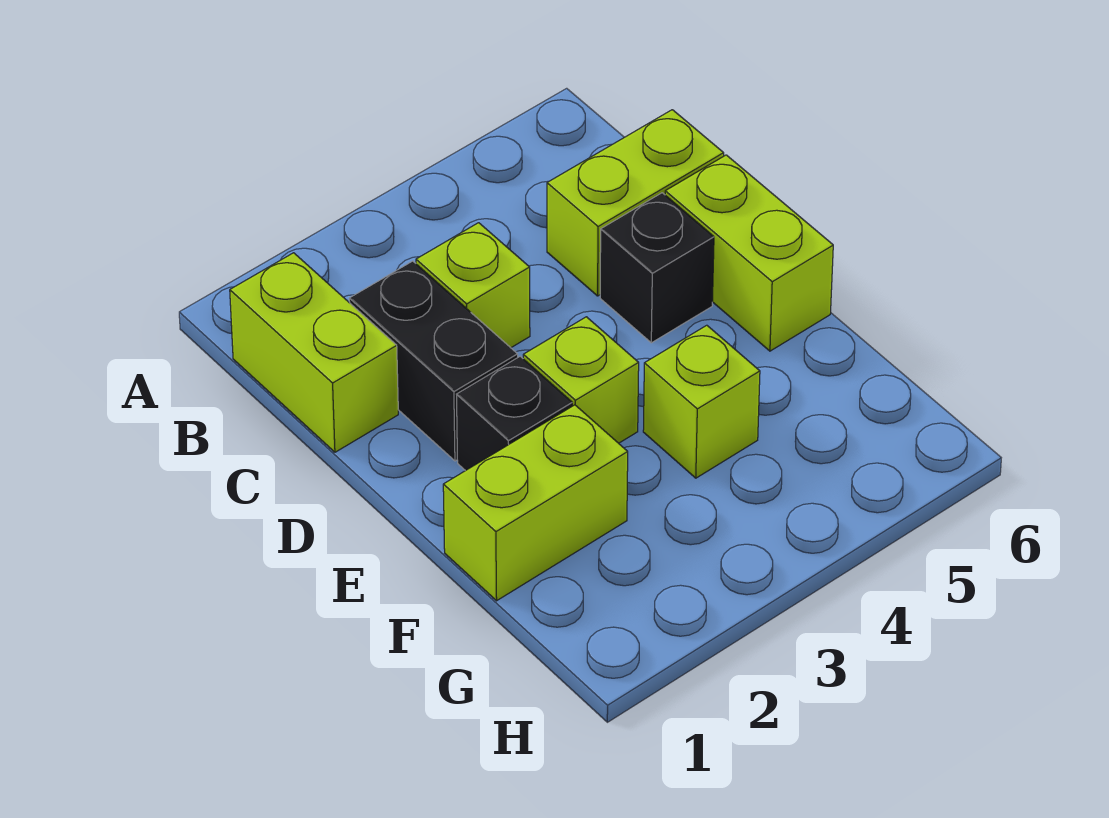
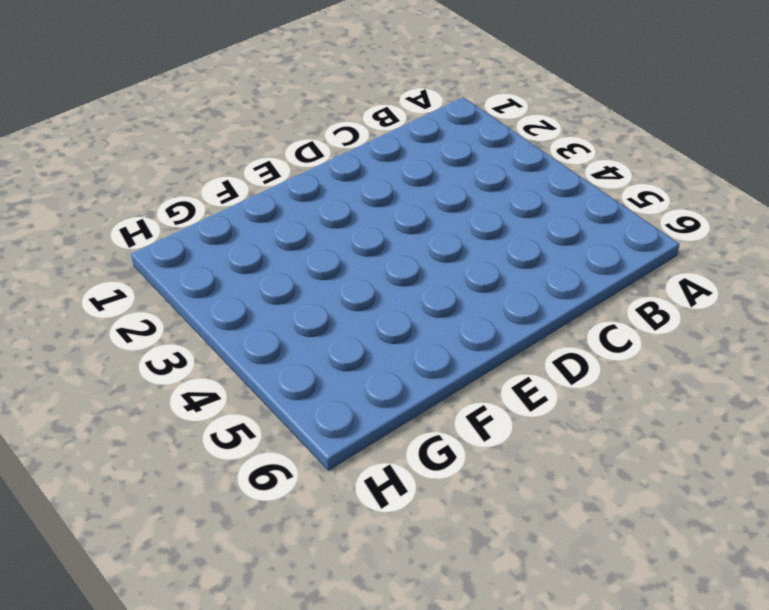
none -> lime brick B1:C1 level 1
none -> black brick C2:D2 level 1

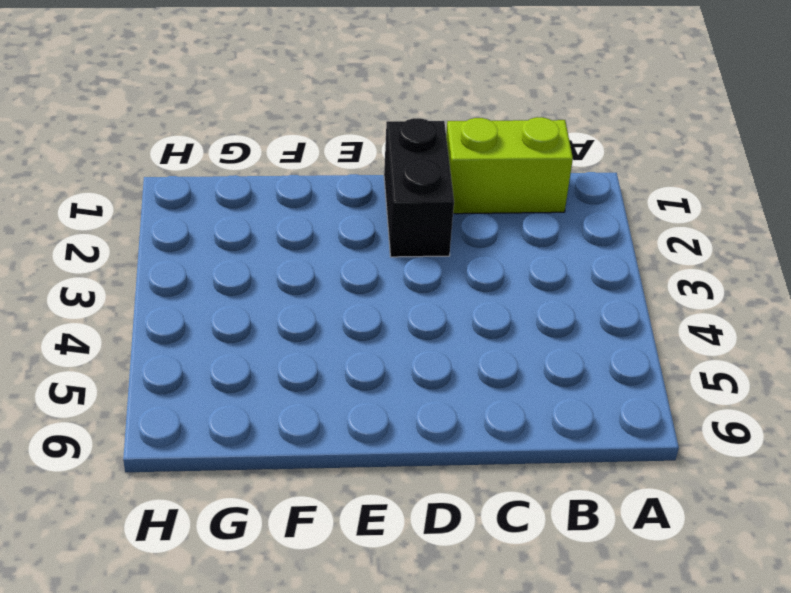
black brick D1:D2 level 1 -> black brick C2:D2 level 1
none -> lime brick C3 level 1
none -> lime brick C5:C6 level 1

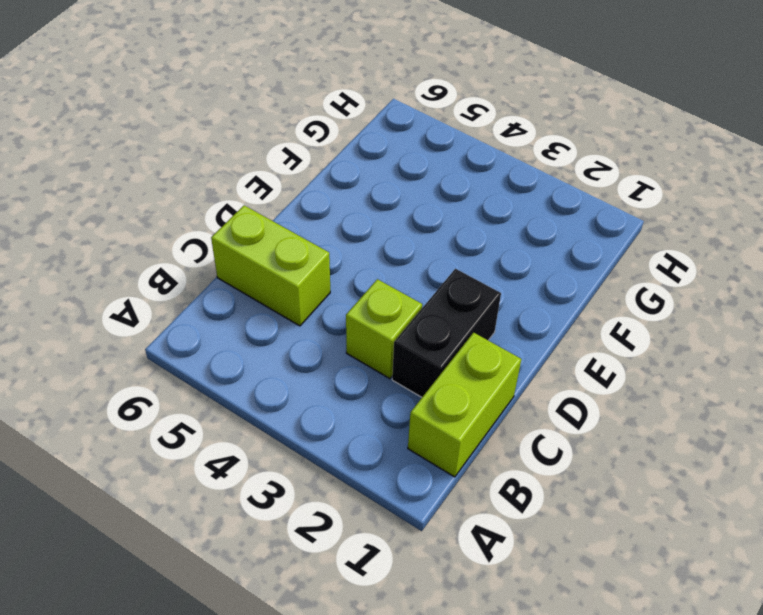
none -> black brick D5 level 1
none -> lime brick D6:E6 level 1

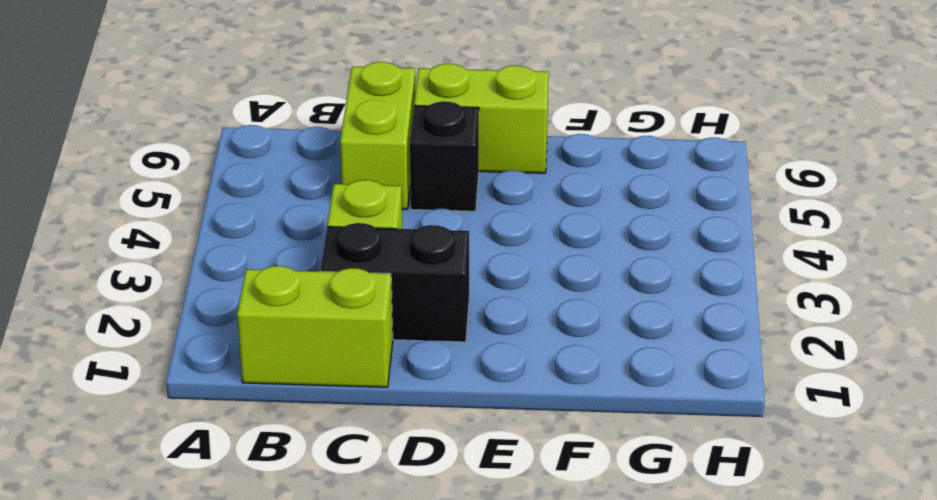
none -> black brick E2 level 1
none -> lime brick E3 level 1

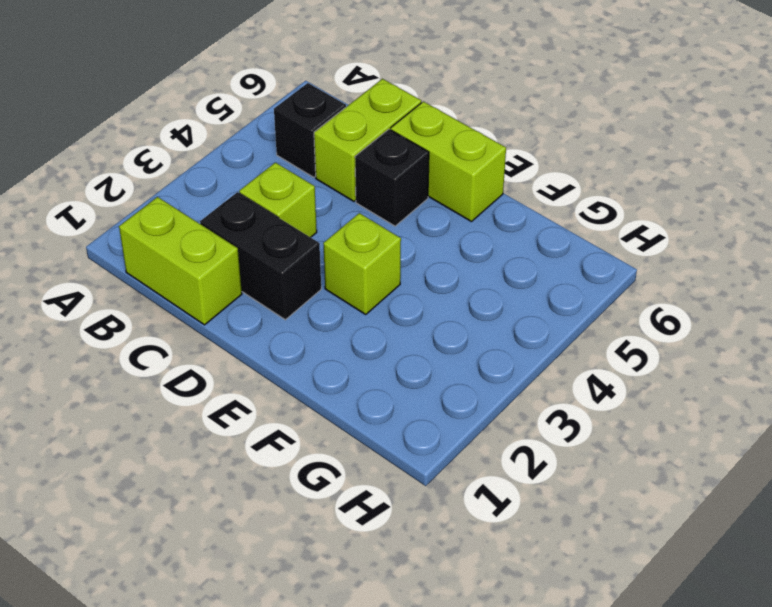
black brick B5 level 1 -> black brick E2 level 1
none -> lime brick F1:F2 level 1
none -> lime brick F4 level 1

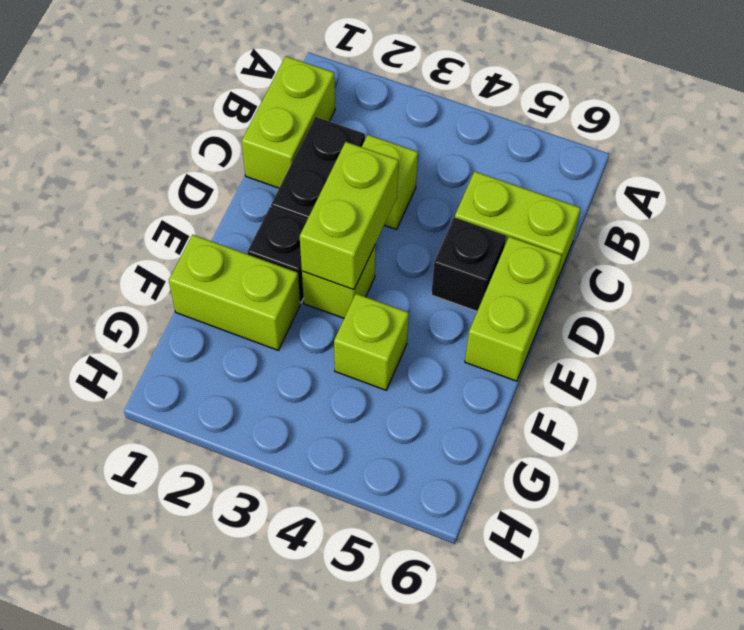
lime brick D3:E3 level 2 -> none

